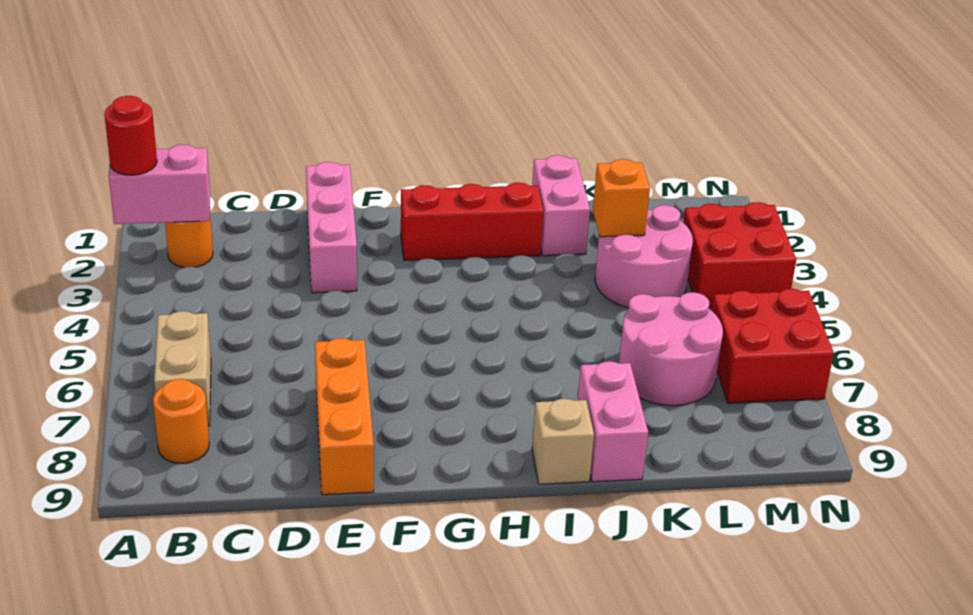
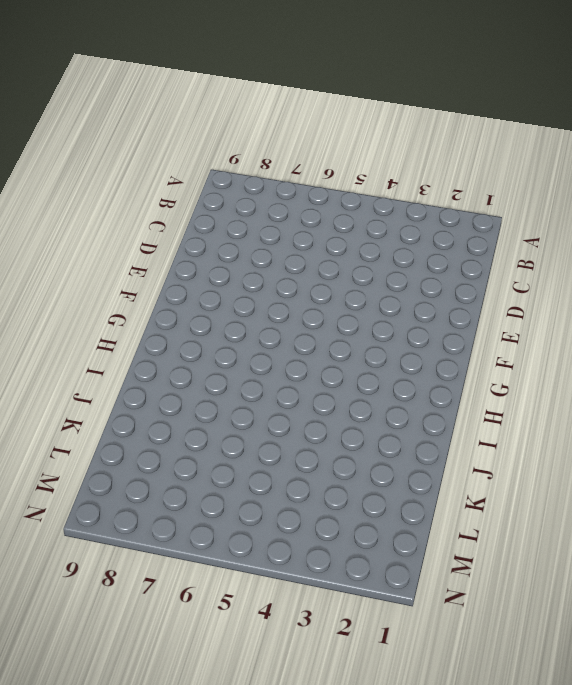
none -> orange round brick B2 level 1
none -> tan brick B6:B7 level 1
none -> orange round brick B8 level 1

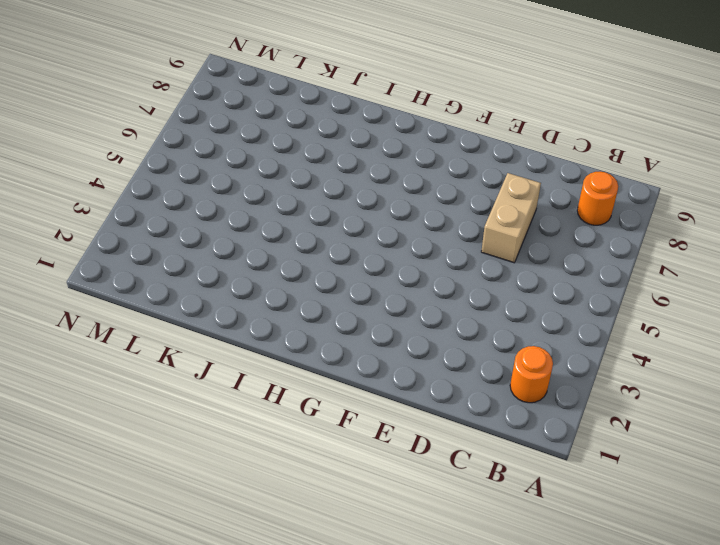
tan brick D6:D7 level 1 -> tan brick B6:B7 level 1
none -> pink brick E1:E3 level 1
none -> orange brick E7:E9 level 1
none -> red brick G2:I2 level 1

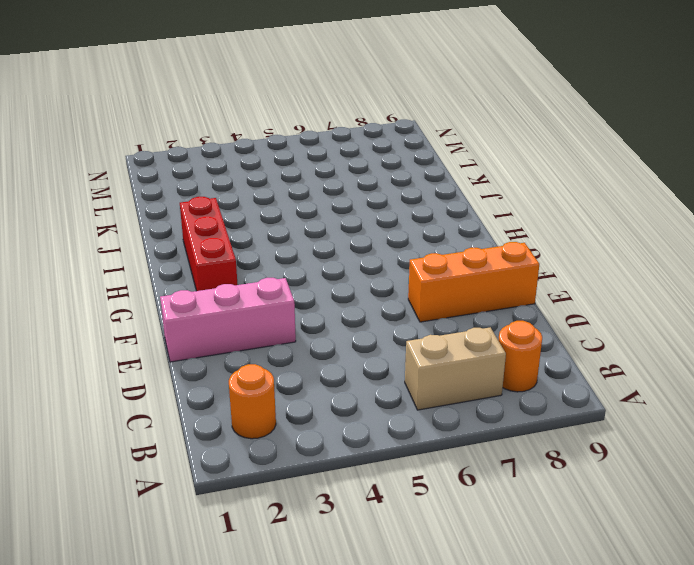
none -> tan brick I9 level 1
none -> pink brick J1:J2 level 1
none -> pink brick J8:J9 level 1

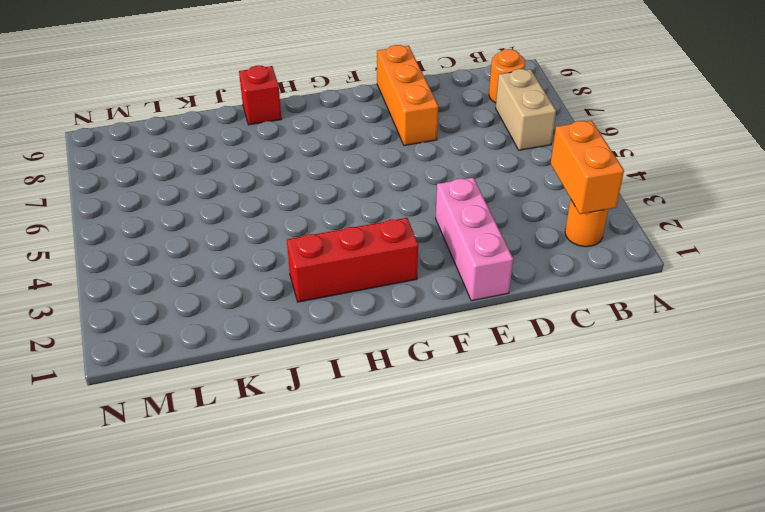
orange brick B2:B3 level 2 -> pink brick A2:B2 level 2
red brick I9 level 1 -> tan brick I9 level 1
none -> pink brick J1:J2 level 1
none -> pink brick J8:J9 level 1
none -> pink round brick K3:L4 level 1

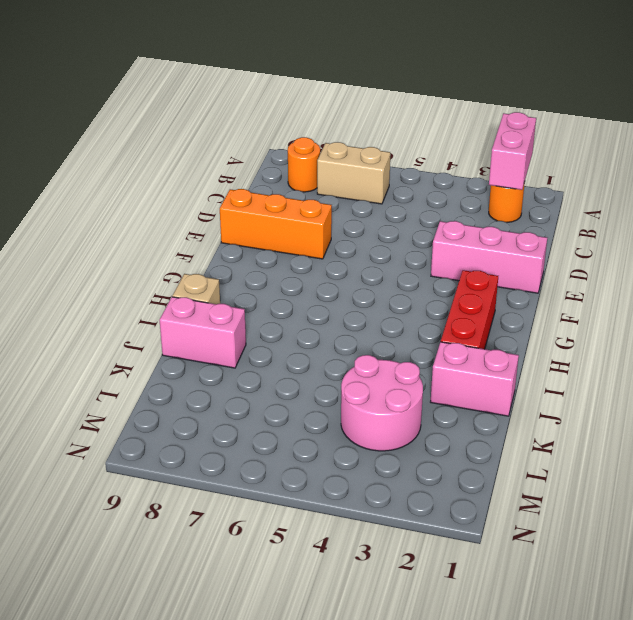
none -> pink round brick K6:L7 level 1
none -> red brick M3:N4 level 1
none -> red brick M6:N7 level 1

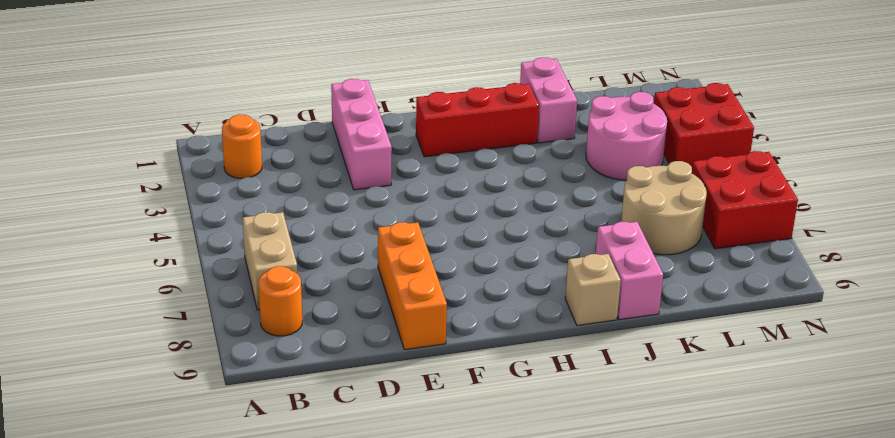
tan round brick K6:L7 level 1 -> pink round brick K6:L7 level 1
none -> pink brick A2:B2 level 2
none -> orange brick K3 level 2
none -> red round brick A2 level 3

